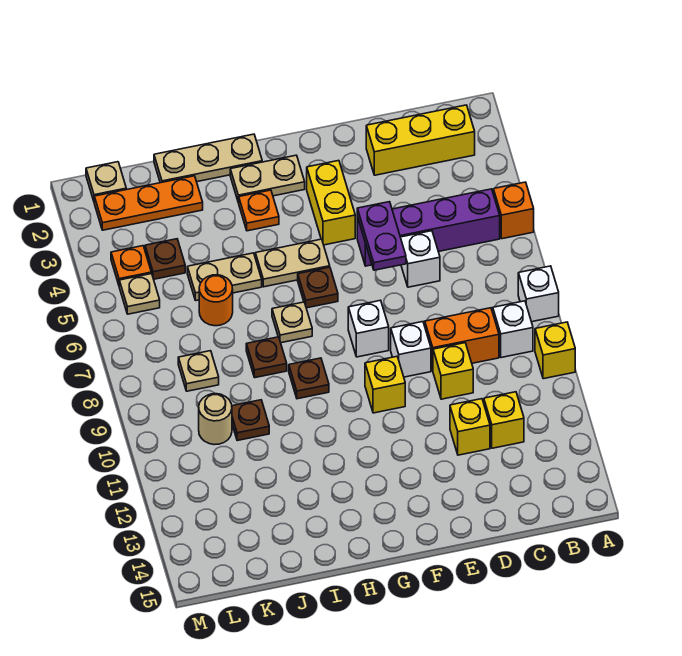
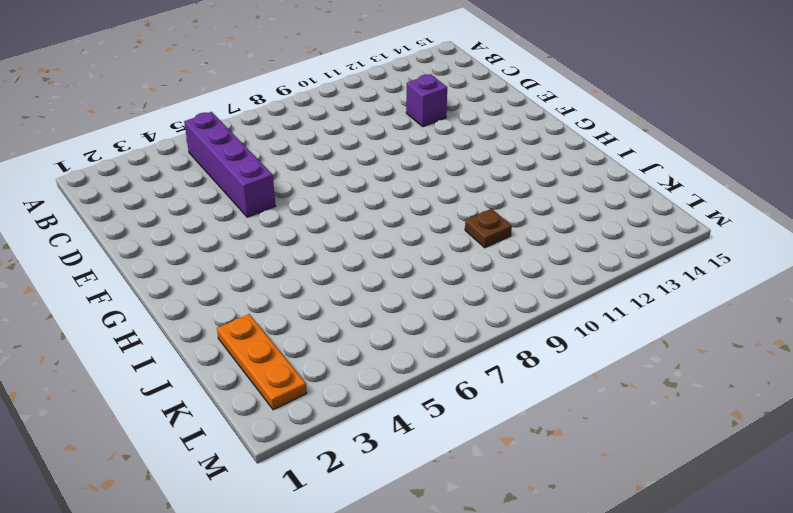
purple brick D12 level 1 -> yellow brick D12 level 1
none -> orange brick A5 level 1
none -> white brick A8 level 1
none -> yellow brick A10 level 1
none -> yellow brick B2:D2 level 1

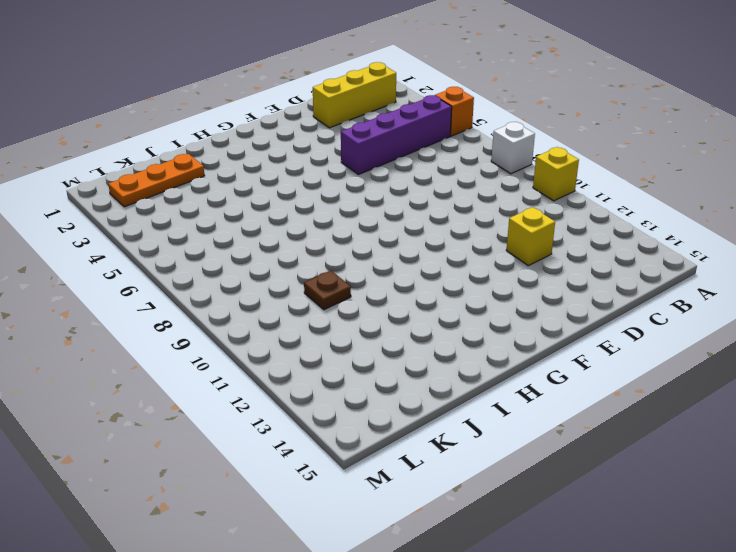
none -> white brick B9 level 1
none -> orange brick C9:D9 level 1
none -> yellow brick C12 level 1
none -> white brick D6 level 1

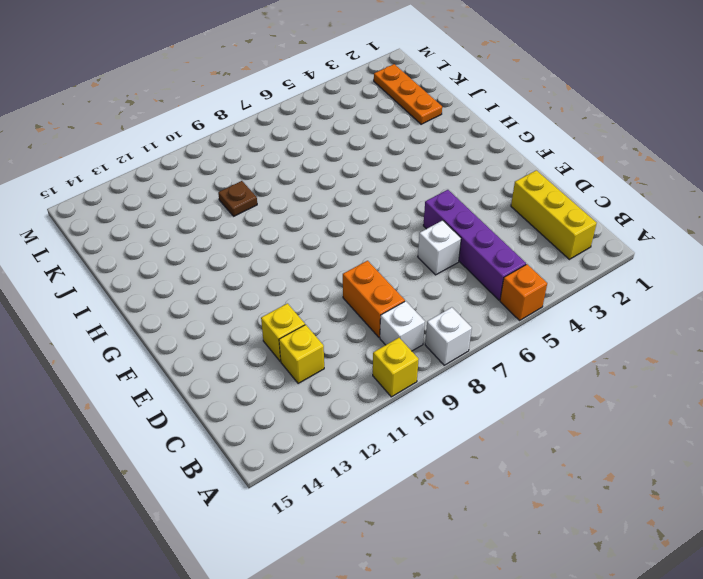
none -> yellow brick D10 level 1
none -> white brick E9 level 1
none -> yellow brick F3:F4 level 1
none -> white brick F8 level 1

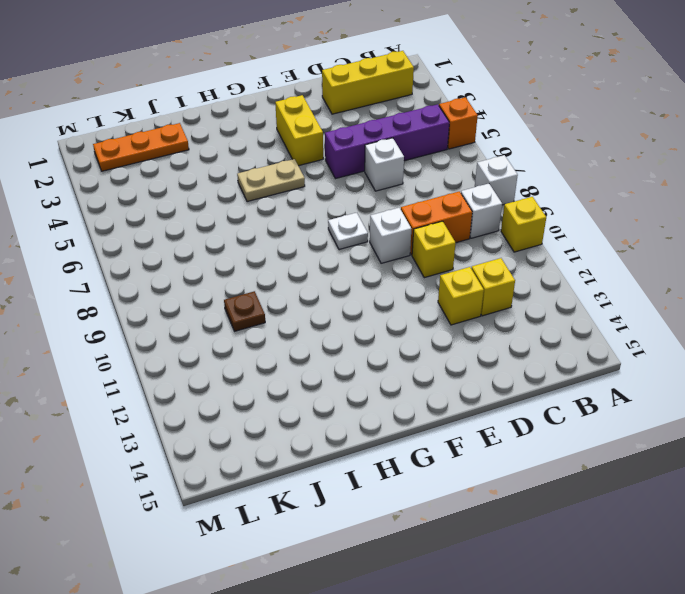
white plate F8 level 1 -> white brick F8 level 1
none -> yellow brick F10 level 1
none -> tan plate G2:H2 level 1
none -> brown plate G6 level 1
none -> tan plate H1:J1 level 1

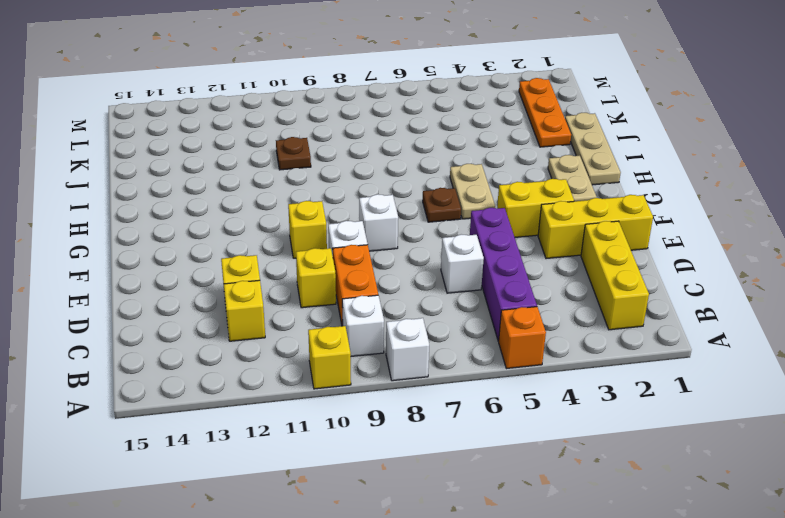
yellow brick E1:E3 level 1 -> none
none -> orange plate H3 level 1
none -> tan plate H7 level 1
none -> brown plate H9 level 1
none -> tan plate I5:J5 level 1

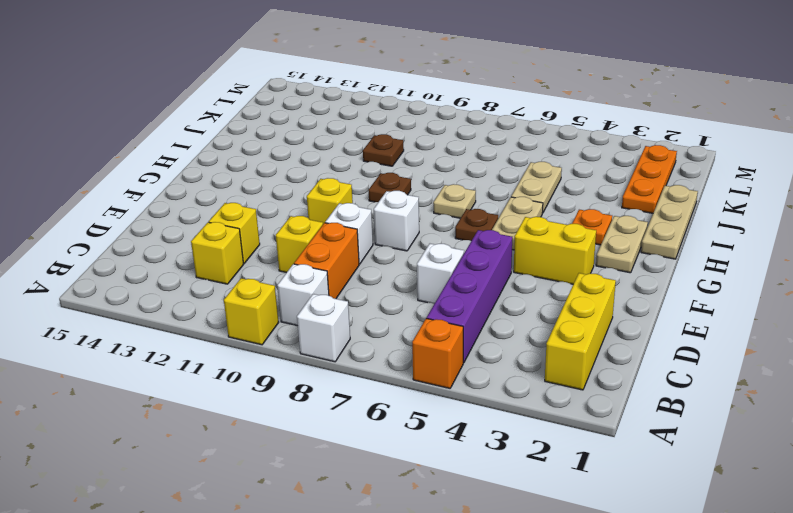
none -> brown plate I8 level 1
none -> orange round brick J6 level 1
none -> brown plate K4 level 1
none -> tan plate K8 level 1

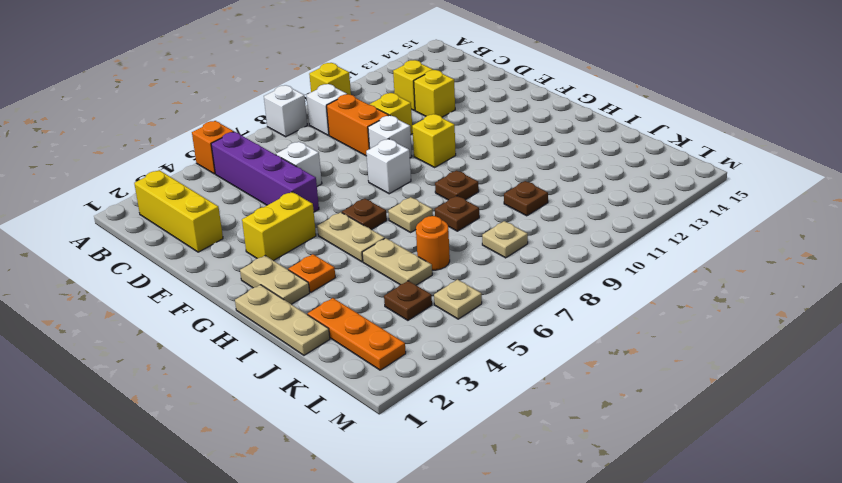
none -> tan round brick K10 level 1
none -> tan plate L1 level 1
none -> orange plate L4 level 1
none -> purple plate E5:E6 level 2

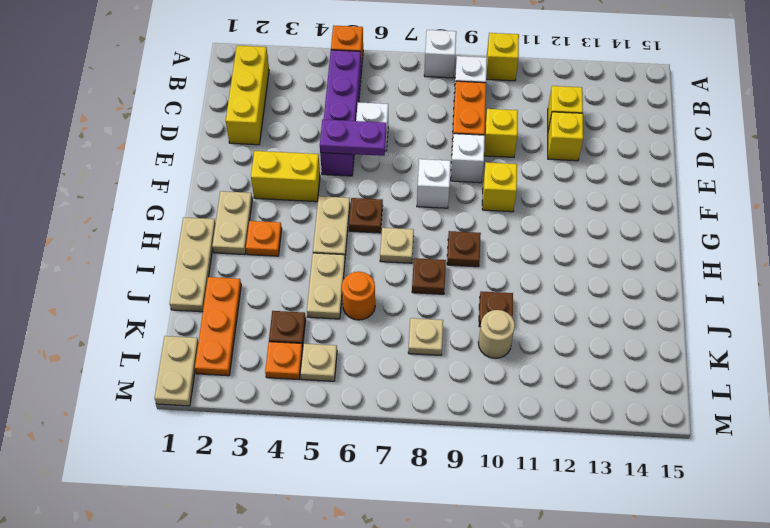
tan plate L1:M1 level 1 -> tan plate L1 level 1

